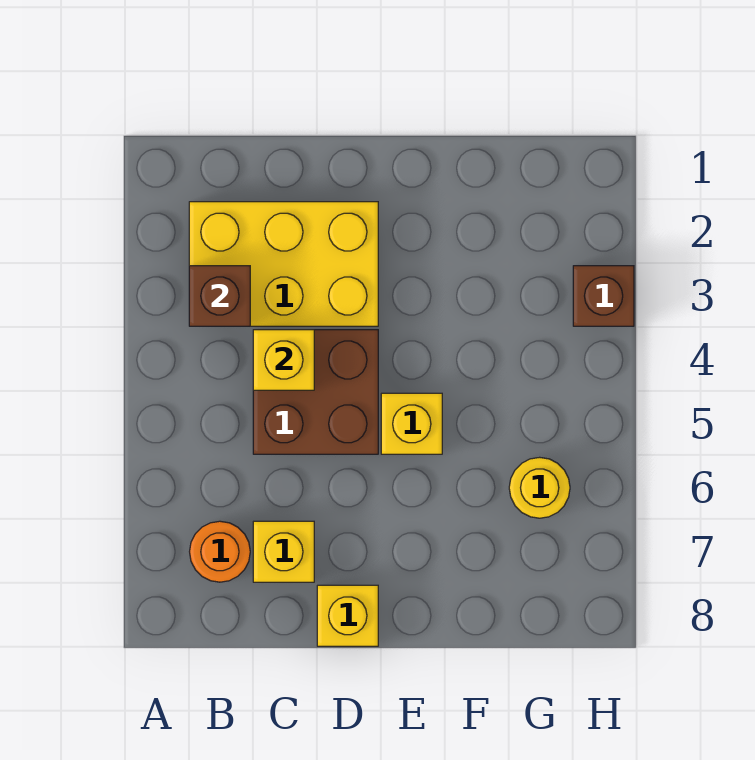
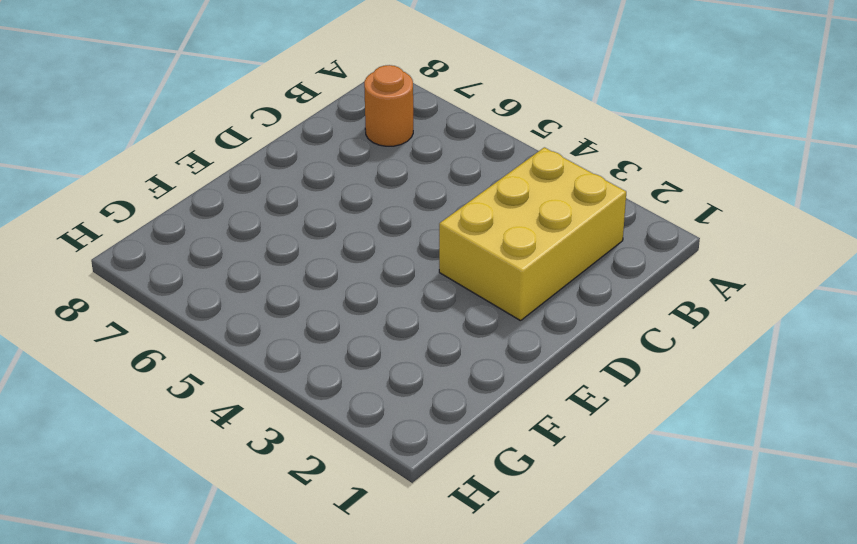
none -> brown brick C4:D5 level 1
none -> yellow brick C7 level 1

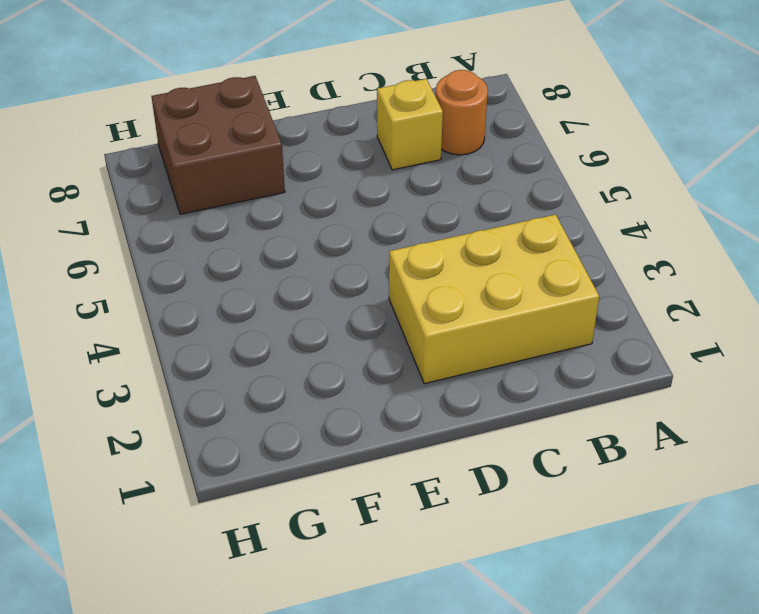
brown brick F7:G8 level 1 -> brown brick C4:D5 level 1
none -> yellow brick D8 level 1
none -> yellow brick E5 level 1

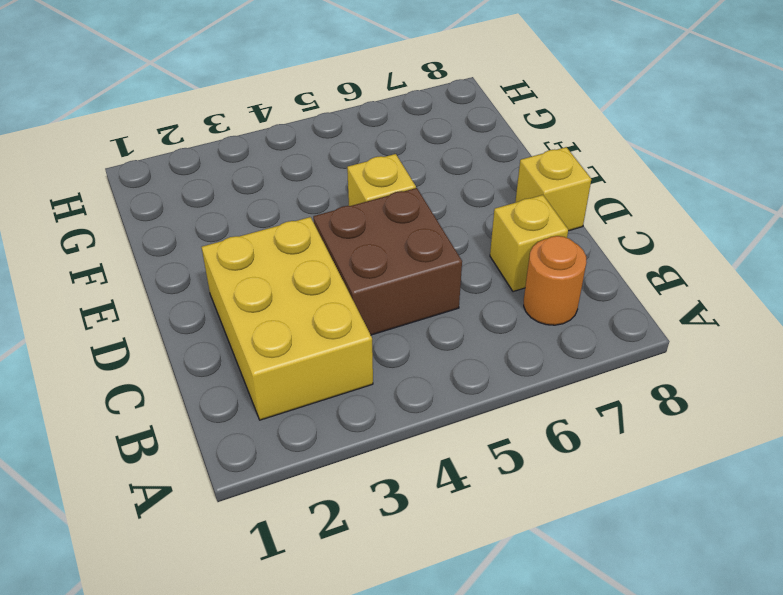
none -> yellow round brick G6 level 1
none -> brown brick H3 level 1

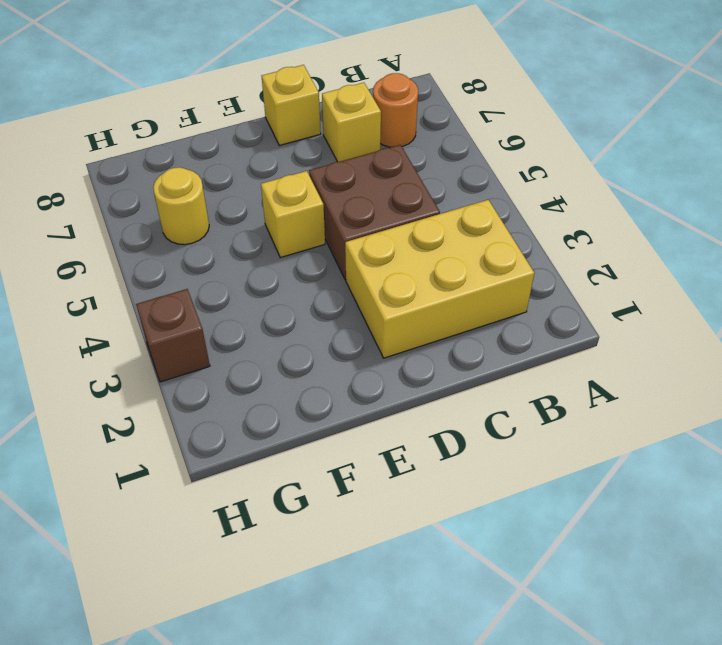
none -> brown brick B3 level 2
none -> yellow brick C4 level 2

